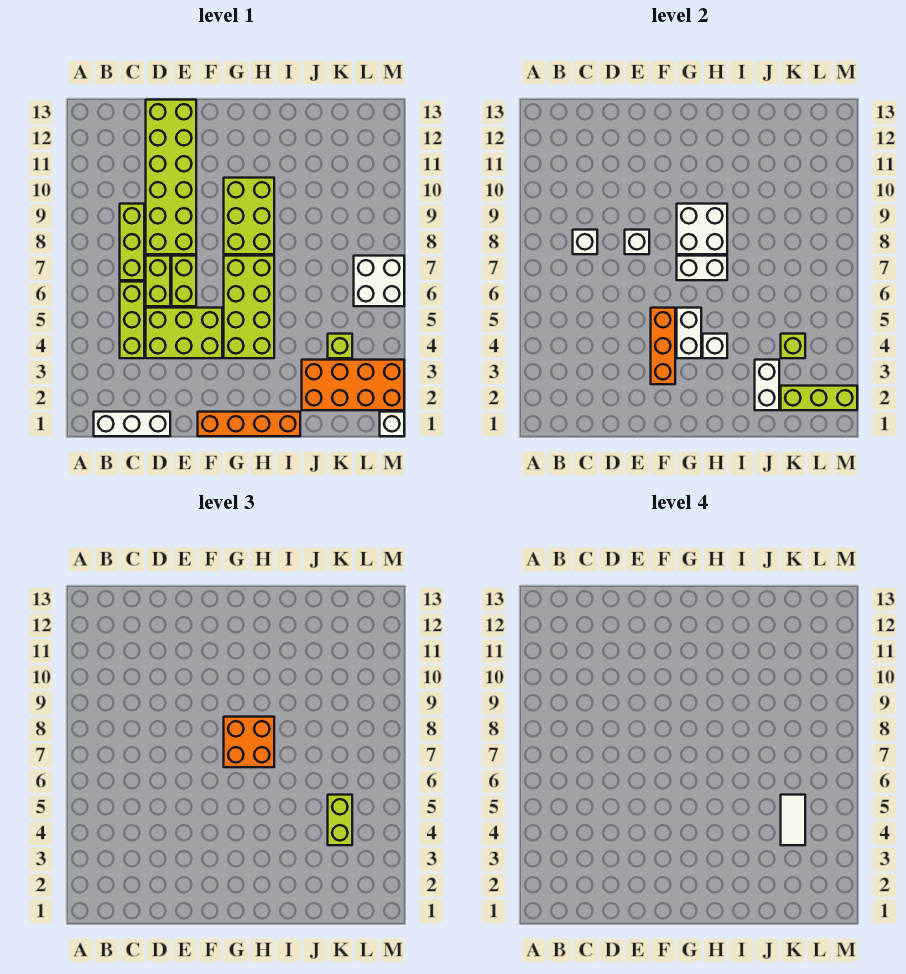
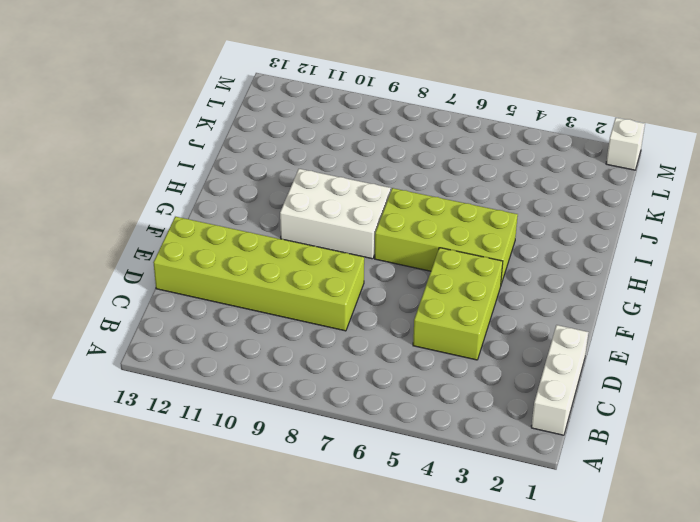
white brick G8:H10 level 1 -> lime brick G8:H10 level 1
none -> lime brick C4:C6 level 1
none -> lime brick C7:C9 level 1
none -> lime brick D6:D7 level 1

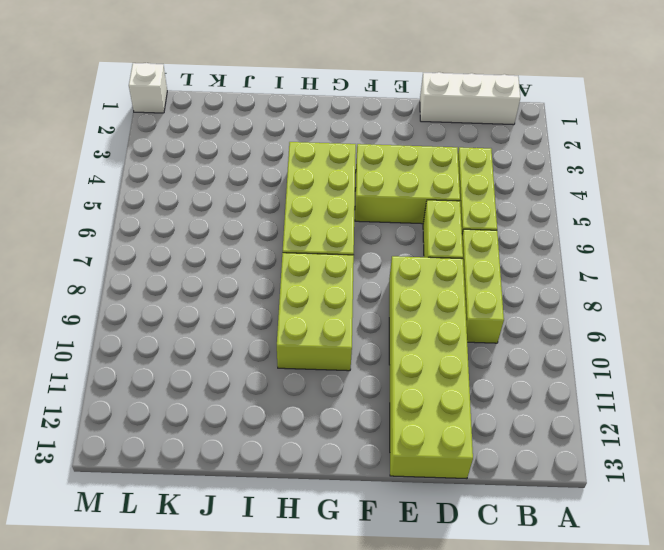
none -> lime brick E6:E7 level 1
none -> orange brick F1:I1 level 1
none -> orange brick J2:M3 level 1

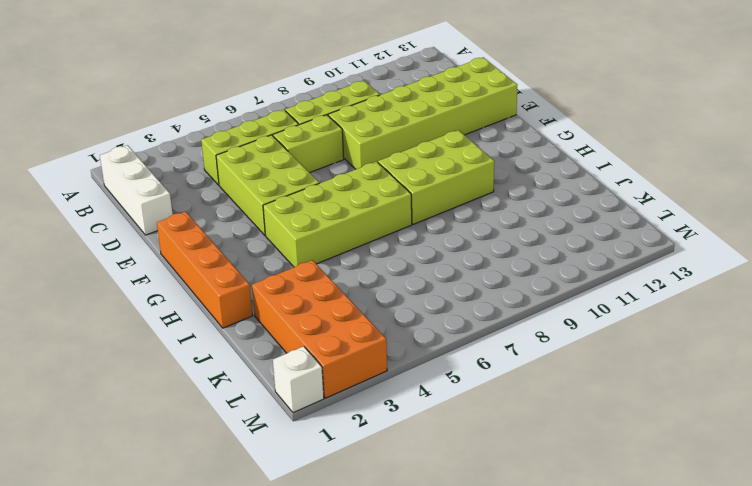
none -> lime brick E6:E7 level 1
none -> lime brick K4 level 1
none -> white brick L6:M7 level 1

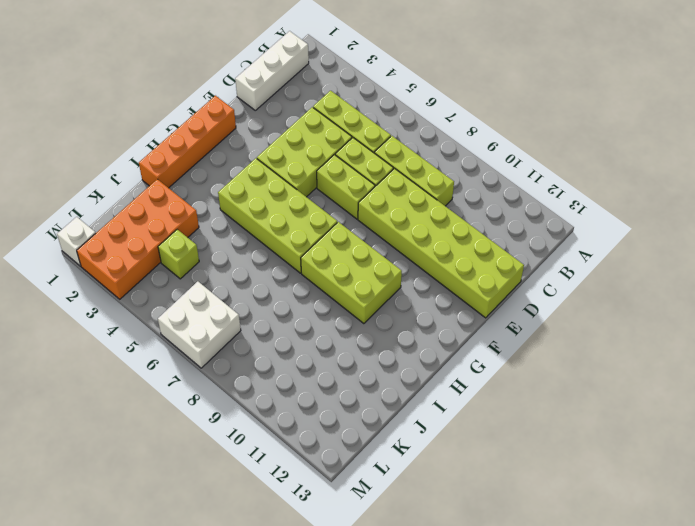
none -> white brick C8 level 2
none -> white brick E8 level 2
none -> orange brick F3:F5 level 2

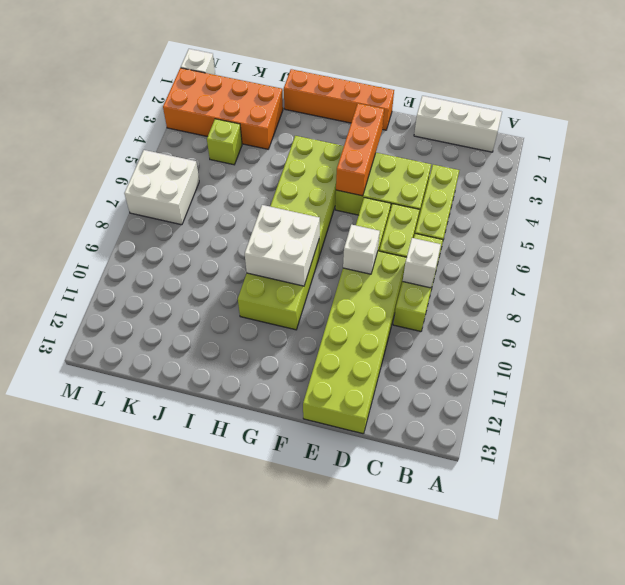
none -> white brick G4:G5 level 2
none -> white brick G7:H7 level 2
none -> white brick H4 level 2

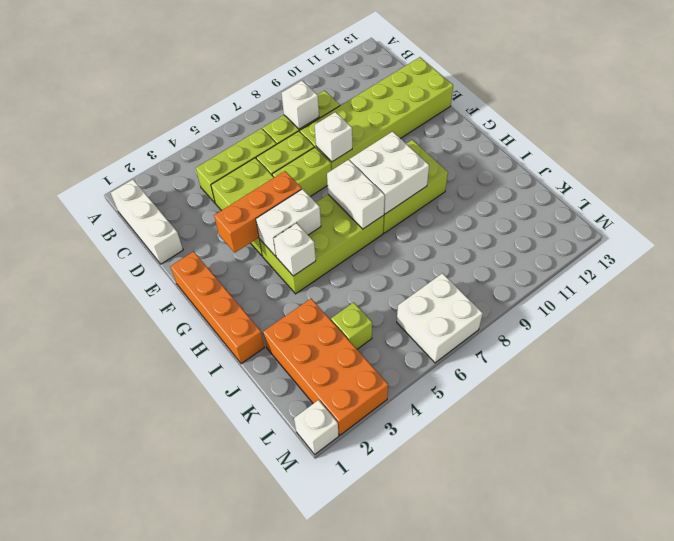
none -> white brick J2:J3 level 2
none -> lime brick K2:M2 level 2
none -> lime brick K4 level 2

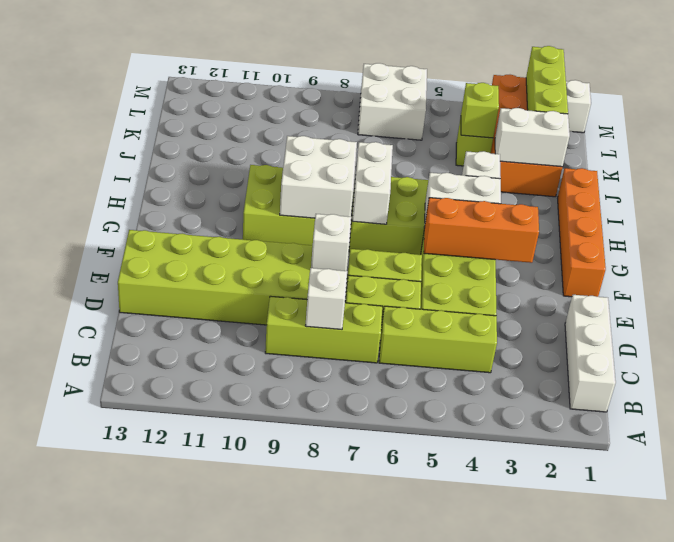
none -> orange brick G7:H8 level 3
none -> lime brick K4:K5 level 3
none -> white tile K4:K5 level 4

